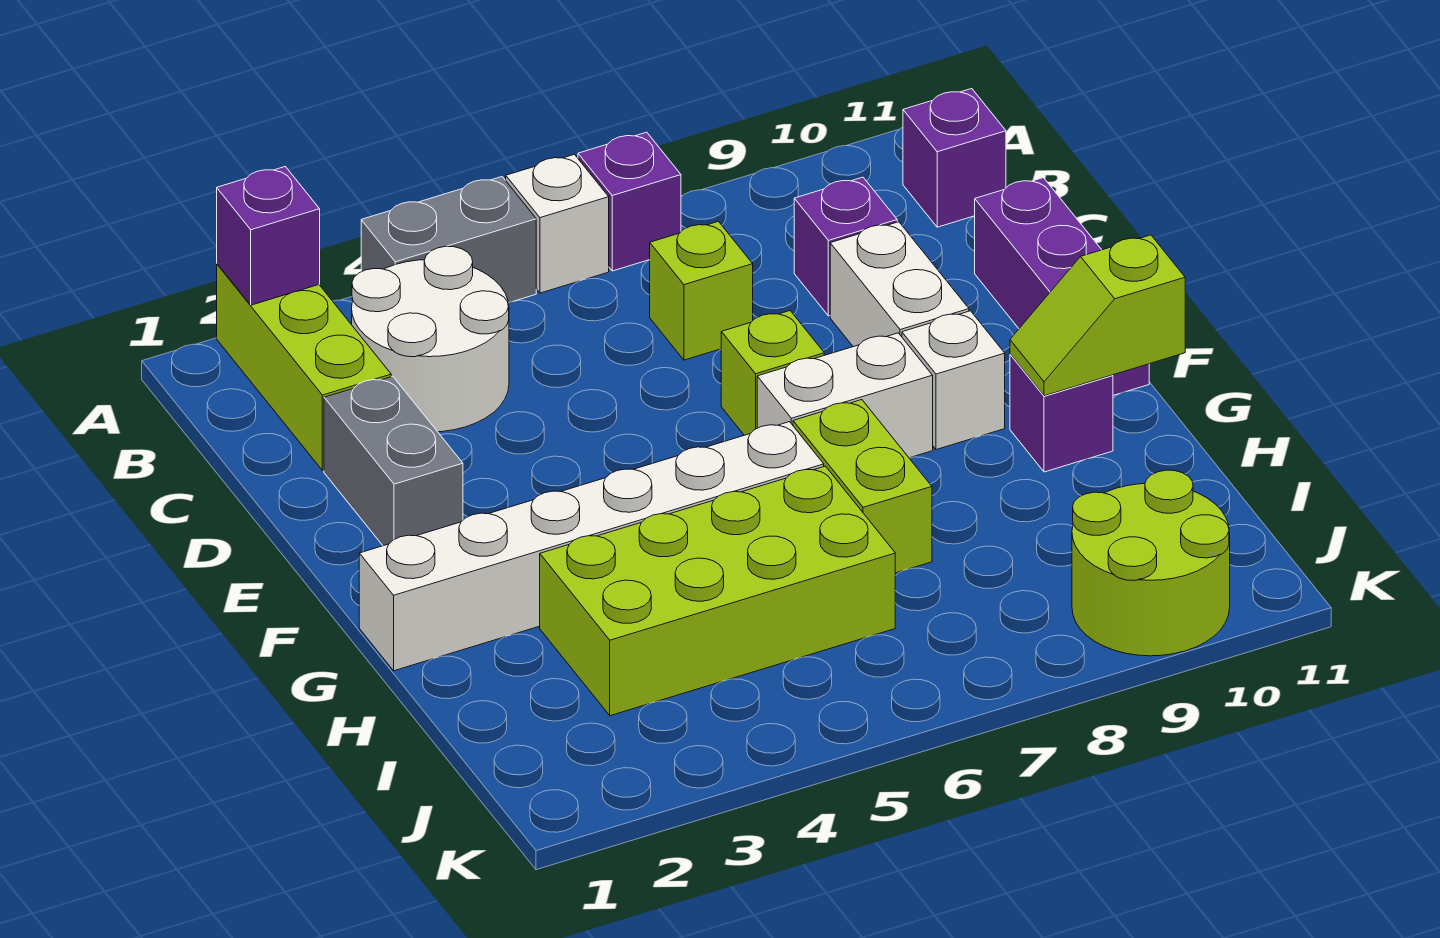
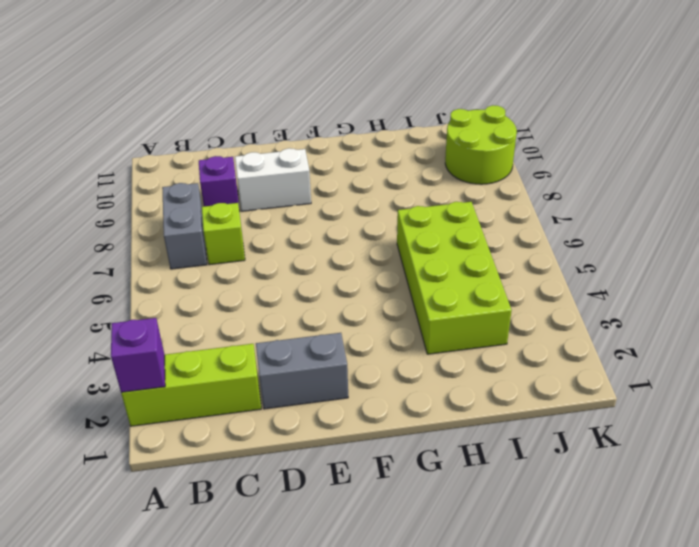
grey brick B7:B8 level 1 -> grey brick A4:A5 level 1
none -> white brick A6 level 1
none -> purple brick A7 level 1
none -> white round brick B3:C4 level 1

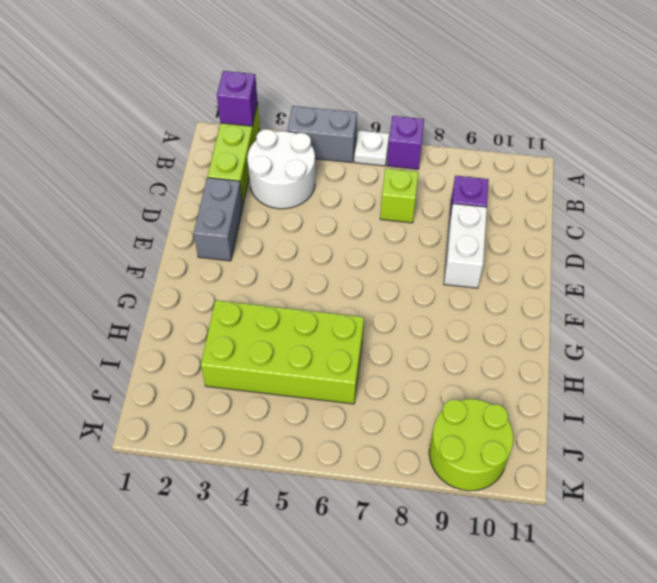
white plate A6 level 1 -> white brick A6 level 1
none -> purple brick B11 level 1
none -> purple brick D11:F11 level 1
none -> lime brick E7 level 1

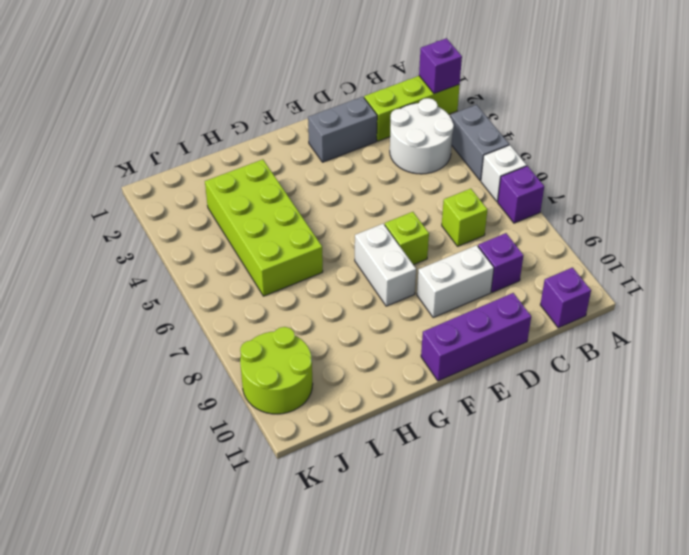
none -> white brick F9 level 1
none -> white brick G1:G6 level 1
none -> lime brick G7:H7 level 1

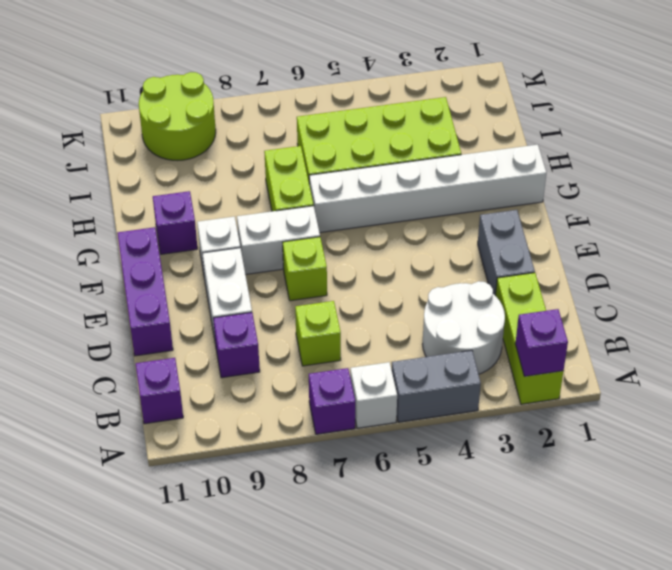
none -> lime slope G10:G11 level 2 top 11

